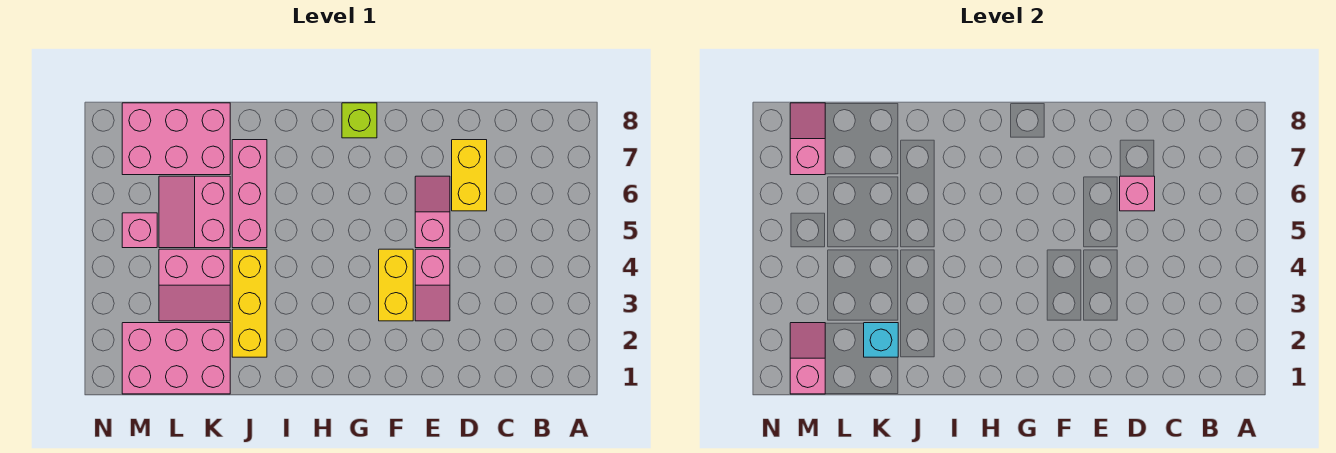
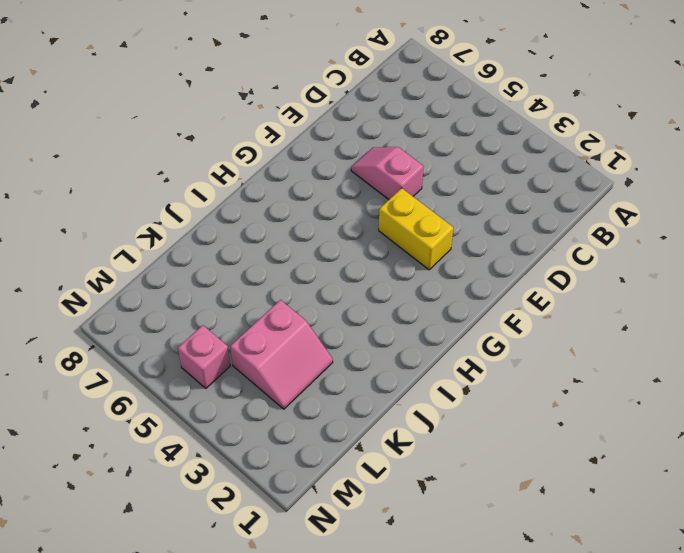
none -> yellow brick D6:D7 level 1
none -> pink slope E3:E4 level 1 top 4
none -> lime brick G8 level 1

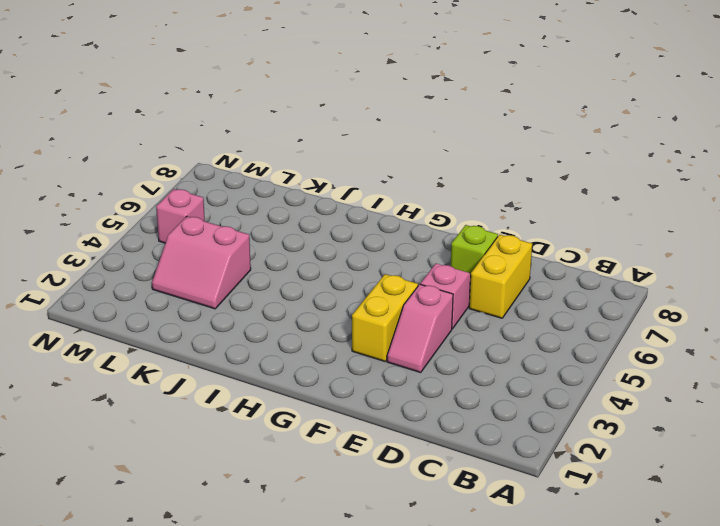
lime brick E7 level 1 -> lime brick G8 level 1
none -> yellow brick J2:J4 level 1
none -> pink brick J5:J7 level 1
none -> pink brick K1:M2 level 1

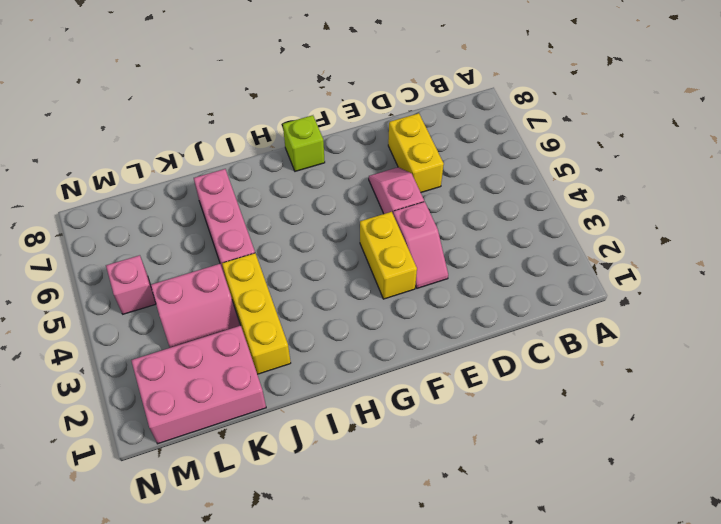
none -> pink slope K5:L6 level 1 top K
none -> pink brick K7:M8 level 1
none -> pink brick D6 level 2

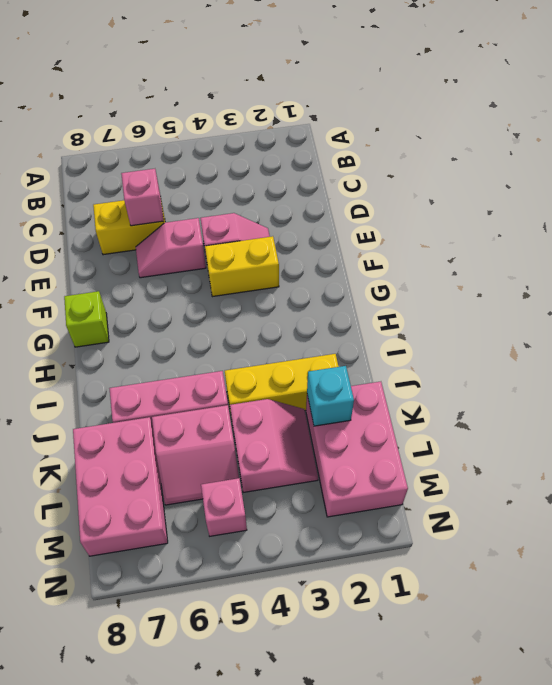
none -> pink slope M1:M2 level 2 top 1
none -> pink slope M7:M8 level 2 top 7

